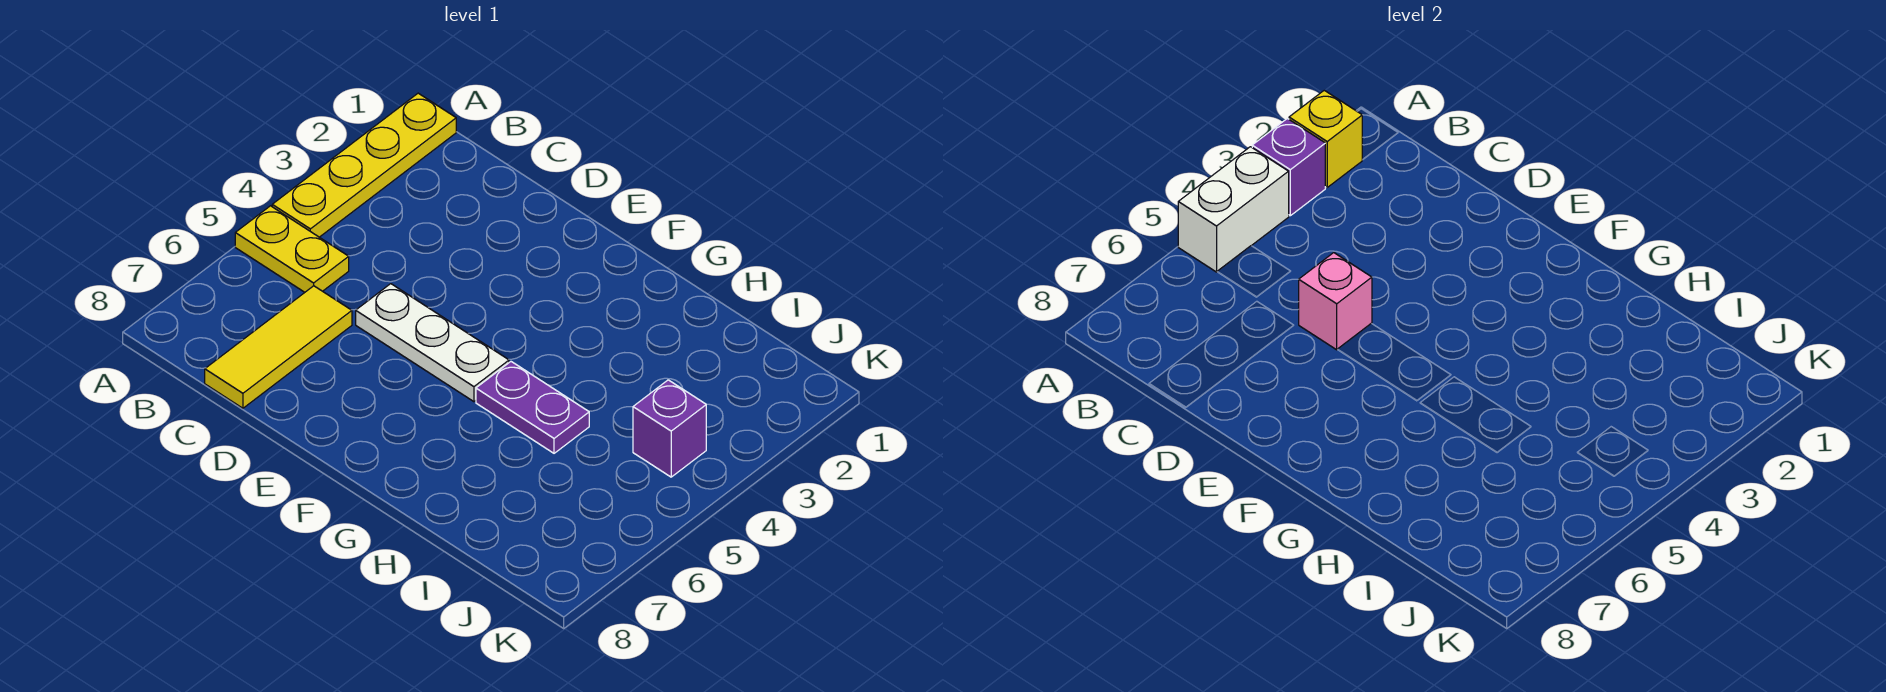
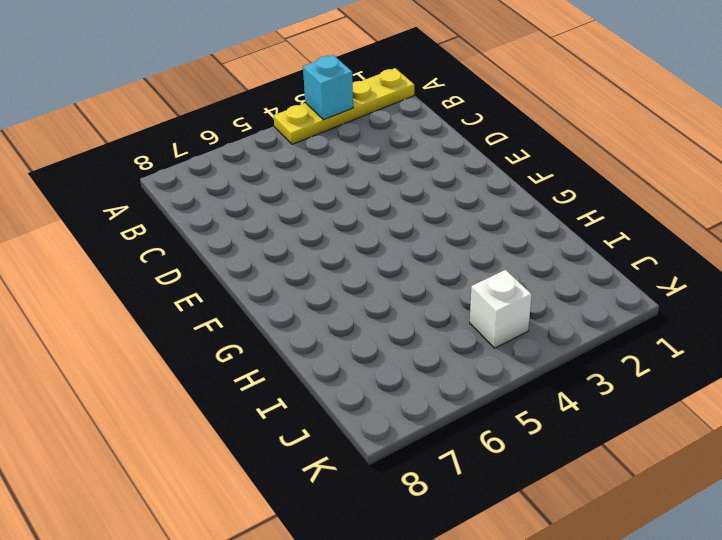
cyan brick A3 level 2 -> purple brick A3 level 2
white brick J4 level 1 -> purple brick J4 level 1
none -> yellow plate A5:B5 level 1
none -> yellow tile C6:C8 level 1

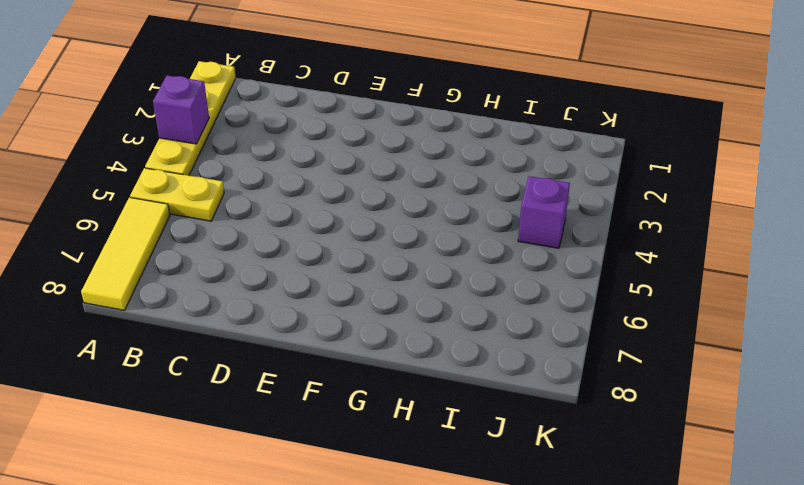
yellow tile A6:A8 level 1 -> yellow tile C6:C8 level 1
none -> white plate D5:F5 level 1
none -> purple plate G5:H5 level 1

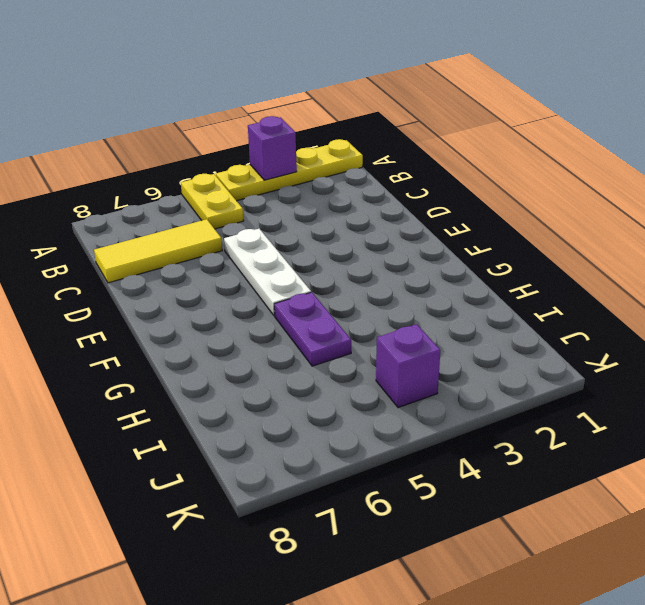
none -> yellow brick A2 level 2
none -> white brick A4:A5 level 2

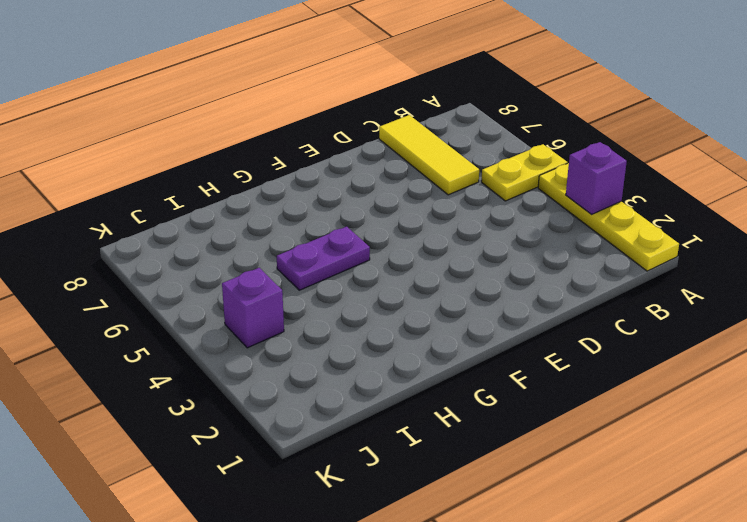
none -> white plate D5:F5 level 1
none -> yellow brick A2 level 2

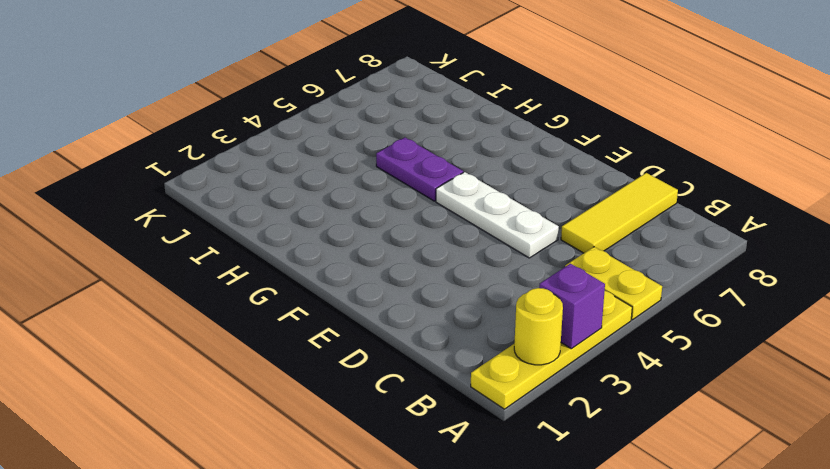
yellow round brick A2 level 2 -> yellow brick A2 level 2
none -> purple brick J4 level 1
none -> white brick A4:A5 level 2

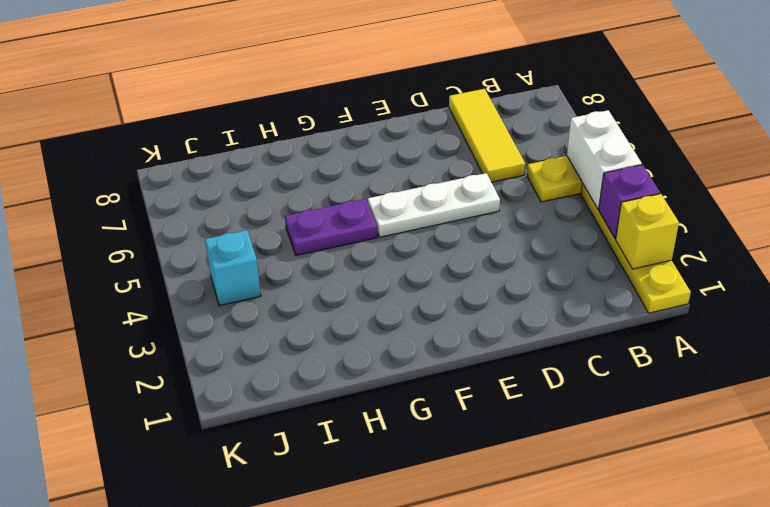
cyan brick J4 level 1 -> purple brick J4 level 1
none -> pink brick D5 level 2

